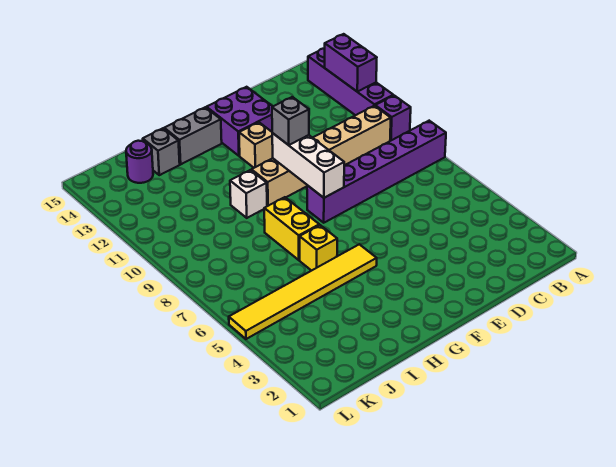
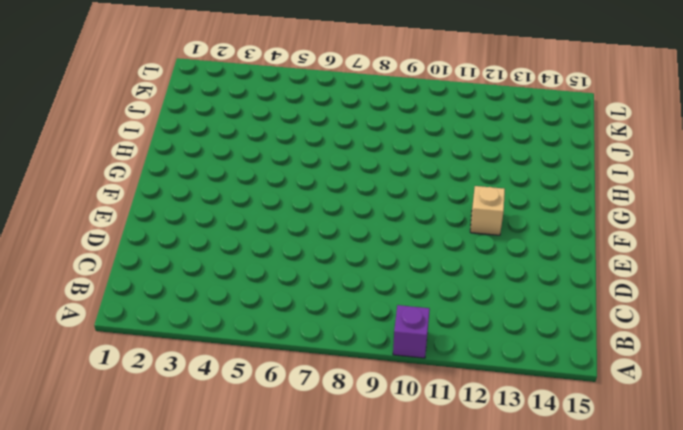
none -> purple brick A8:F8 level 1
none -> purple brick A11:A14 level 1
none -> tan brick B10:G10 level 1

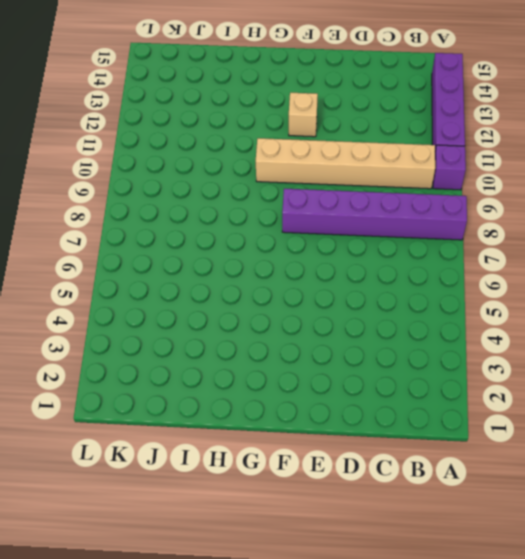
none -> purple brick E13:F14 level 1
none -> yellow tile G5:L5 level 1
none -> grey brick G14:H14 level 1

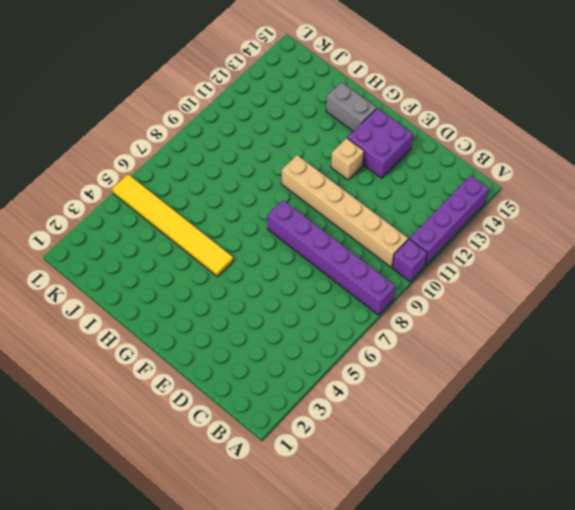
none -> yellow brick H6 level 1
none -> yellow brick H7:H8 level 1
none -> white brick H10 level 1

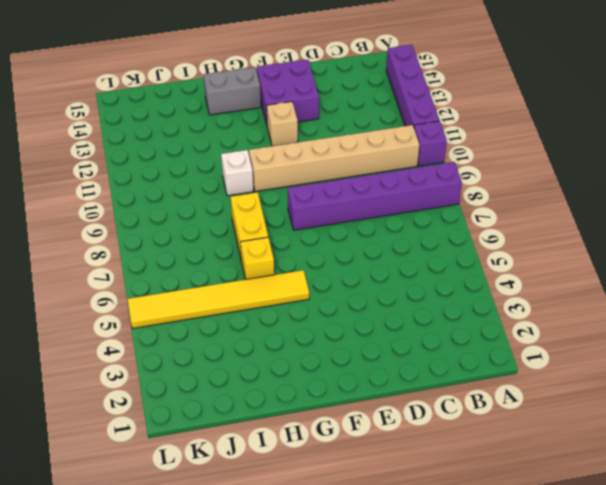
none -> grey brick I14 level 1
none -> purple round brick J14 level 1
none -> purple brick A12:A13 level 2

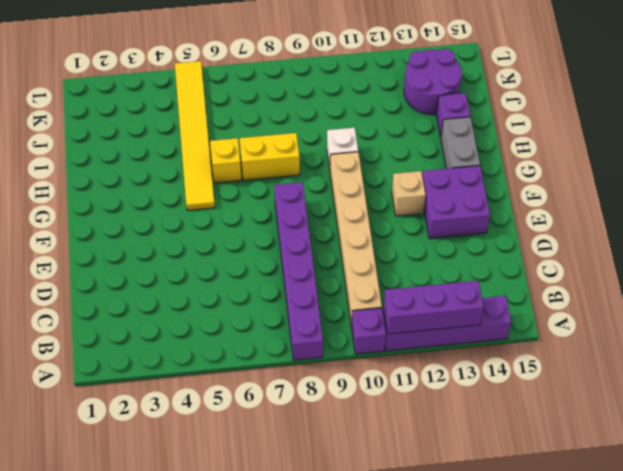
purple brick A11:A13 level 2 -> purple brick A12:A13 level 2
purple brick I14 level 1 -> grey brick I14 level 1
purple round brick J13:K14 level 1 -> purple round brick J14 level 1
none -> white brick F8:F10 level 2
none -> grey brick F10 level 3

